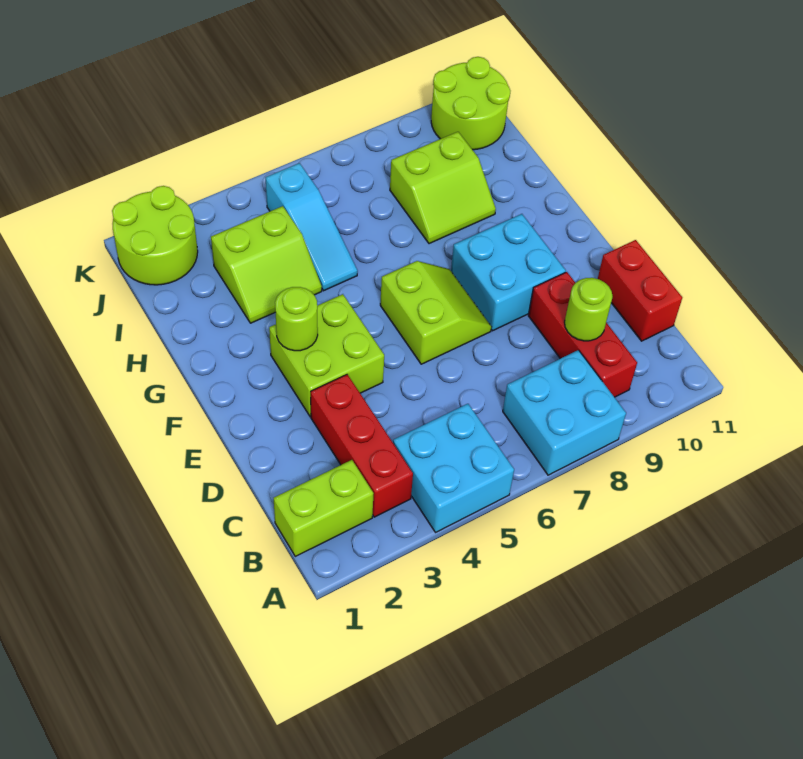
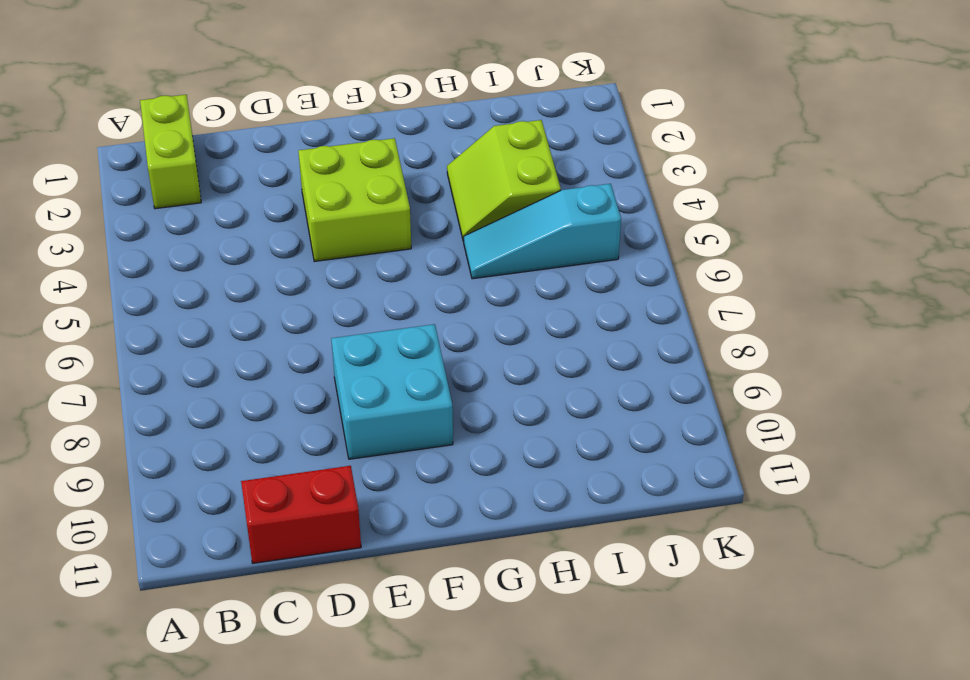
none -> cyan brick A4:B5 level 1
none -> cyan brick A7:B8 level 1
none -> red brick B3:D3 level 1

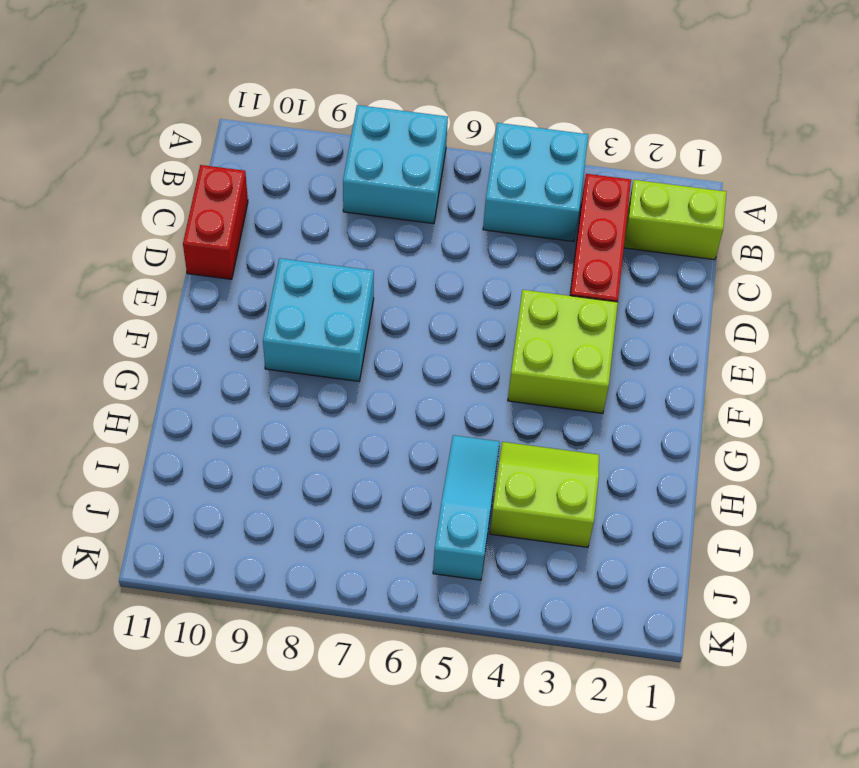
none -> red brick B9:D9 level 1
none -> lime slope E6:F7 level 1 top 6
none -> lime slope H8:I9 level 1 top I

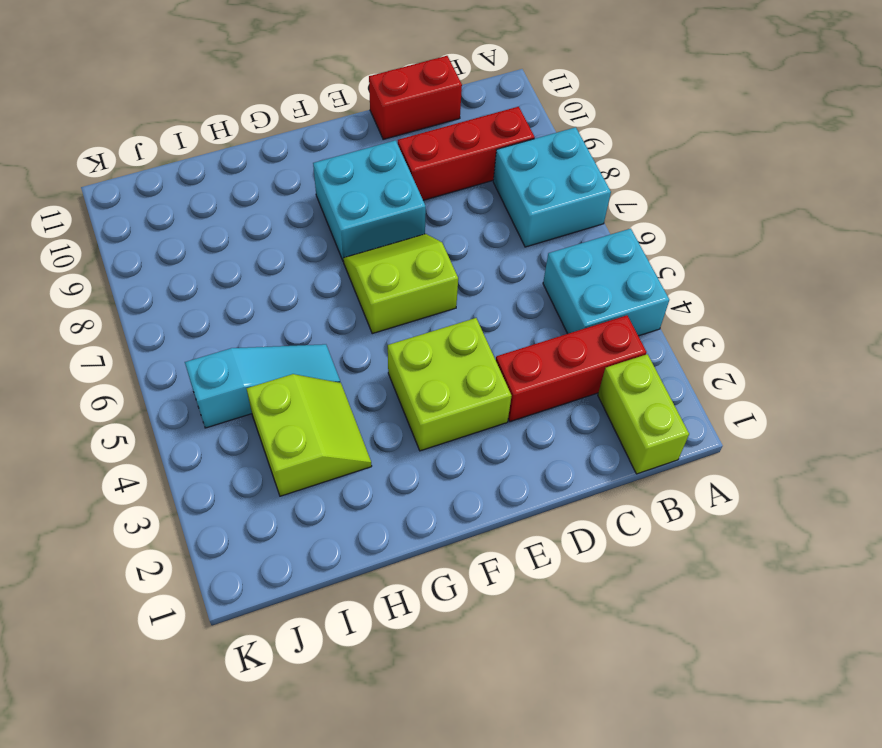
none -> lime slope H8:I9 level 1 top I
none -> lime round brick J1:K2 level 1
none -> lime round brick J10:K11 level 1

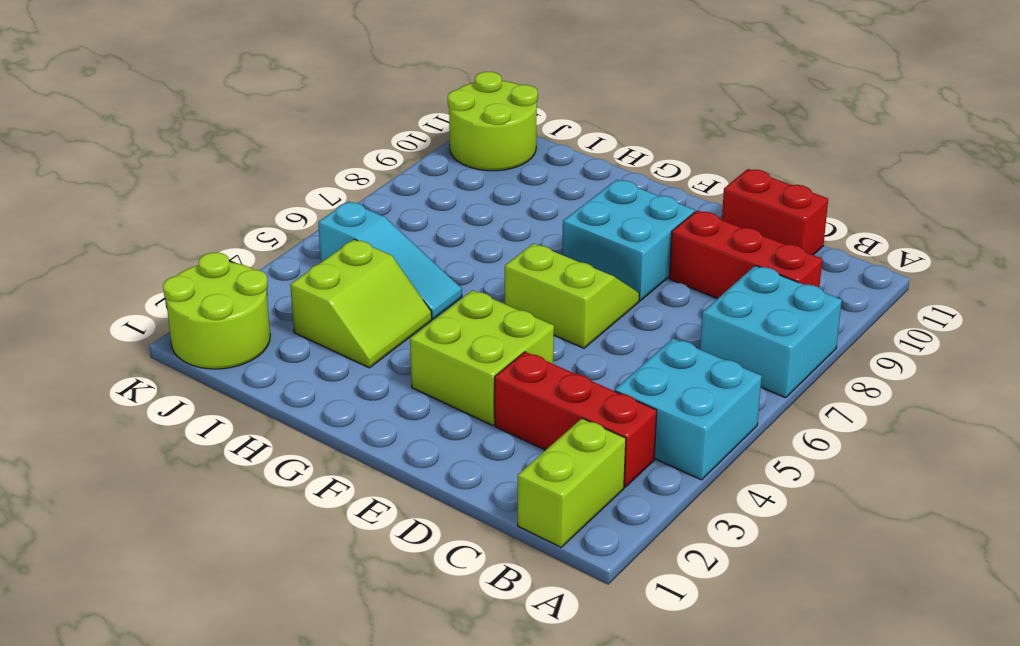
none -> lime slope H8:I9 level 1 top I
none -> lime round brick C9 level 2
none -> lime round brick F3 level 2

